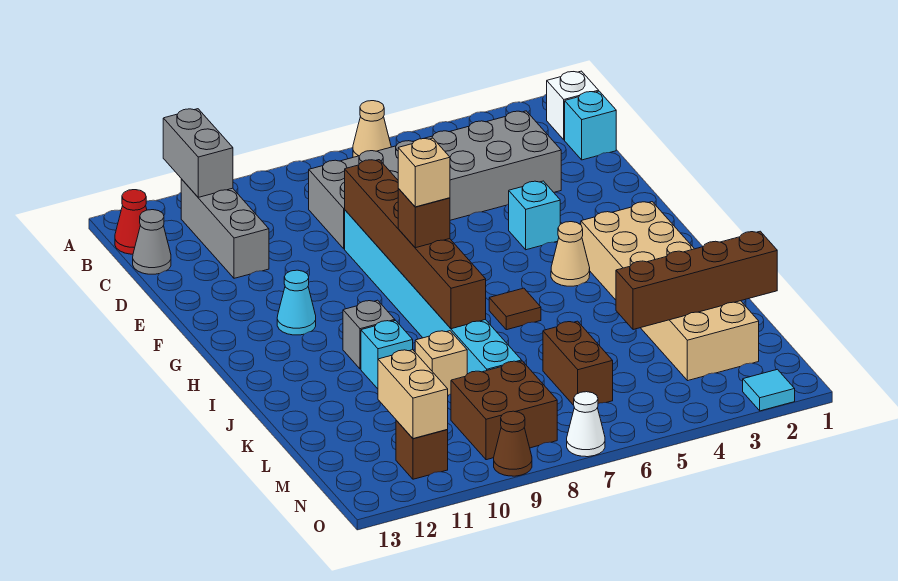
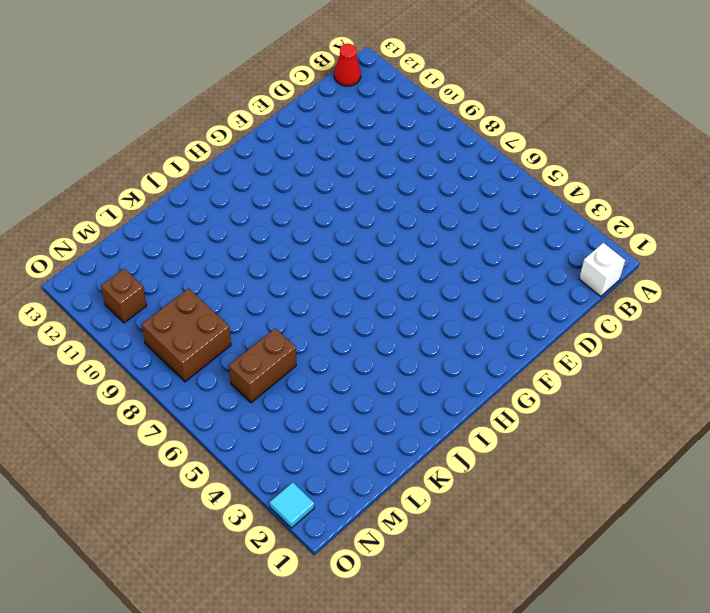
none -> tan cone A6 level 1
none -> grey brick B11:D11 level 1
none -> cyan brick C1 level 1

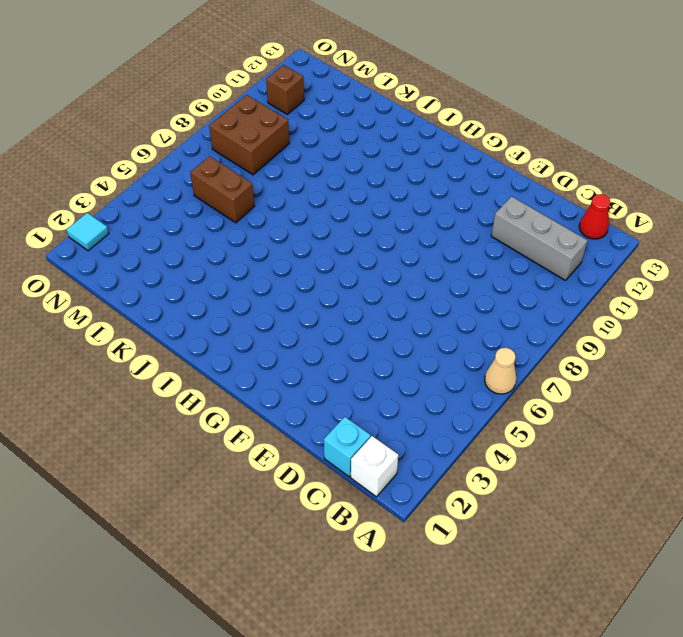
none -> grey brick C3:D8 level 1
none -> grey cone C13 level 1
none -> cyan brick E8:L8 level 1

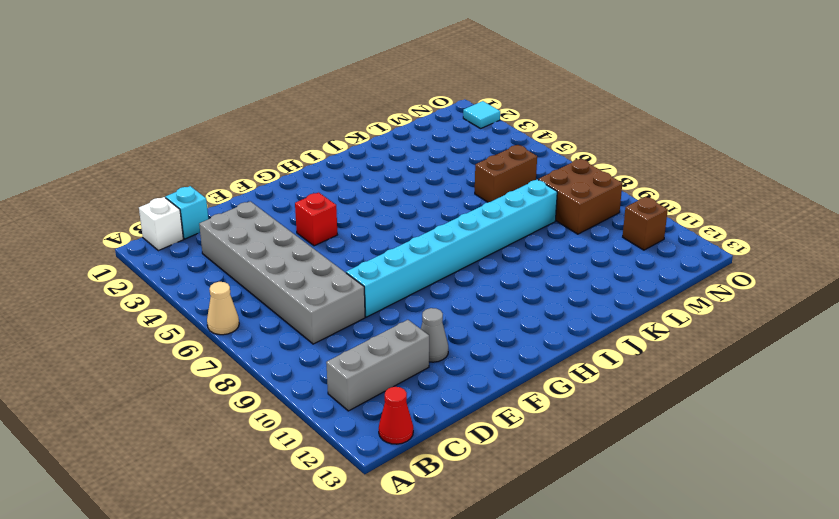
grey cone E11 level 1 -> grey cone C13 level 1
red brick F4 level 1 -> cyan brick F4 level 1
none -> cyan cone G11 level 1
none -> tan brick H2:M3 level 1
none -> tan cone H4 level 1

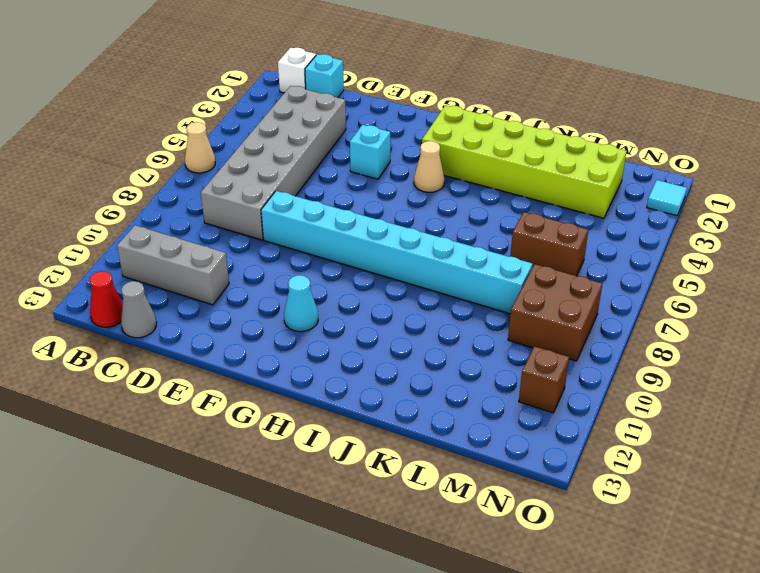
lime brick H2:M3 level 1 -> tan brick H2:M3 level 1
none -> brown tile I6 level 1
none -> grey brick I10 level 1
none -> cyan brick J10 level 1

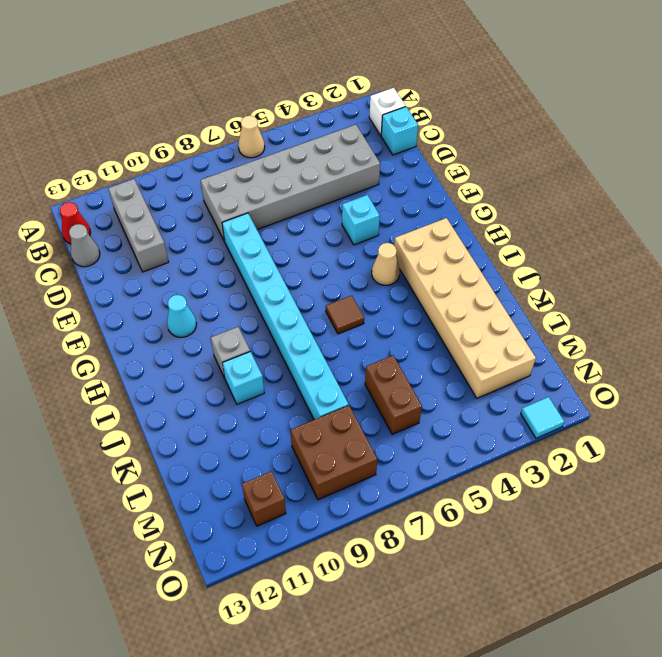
none -> tan brick K9 level 1
none -> white cone O7 level 1
none -> brown cone O9 level 1

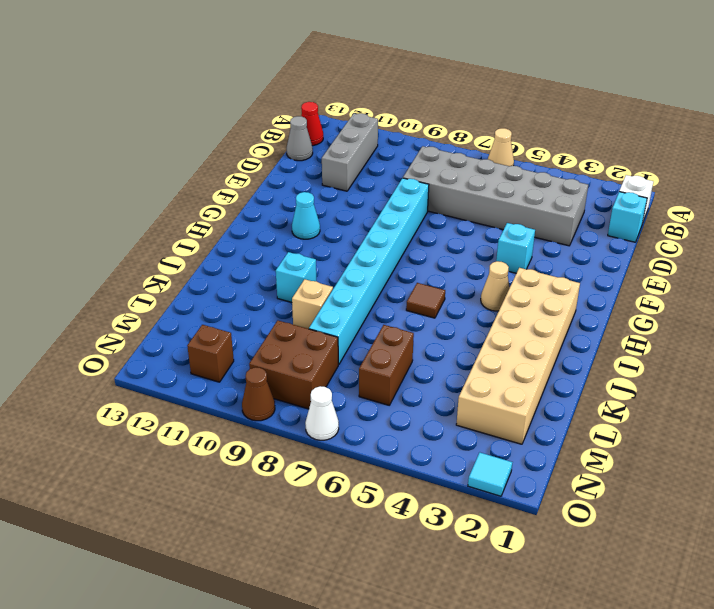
none -> grey brick I10 level 1
none -> grey brick A11:B11 level 2
none -> brown brick E8:J8 level 2

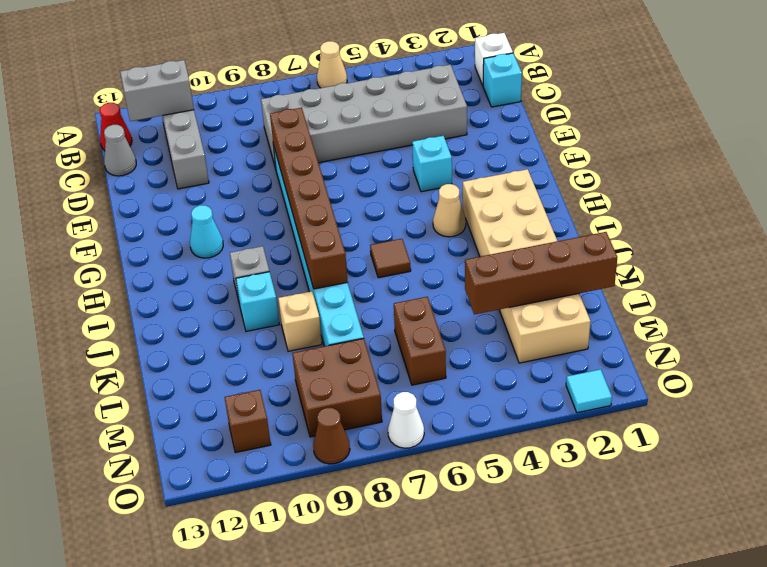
grey brick B11:B12 level 2 -> grey brick A11:B11 level 2
none -> tan brick M11:N11 level 2
none -> brown brick H8 level 3
none -> tan brick H8 level 4

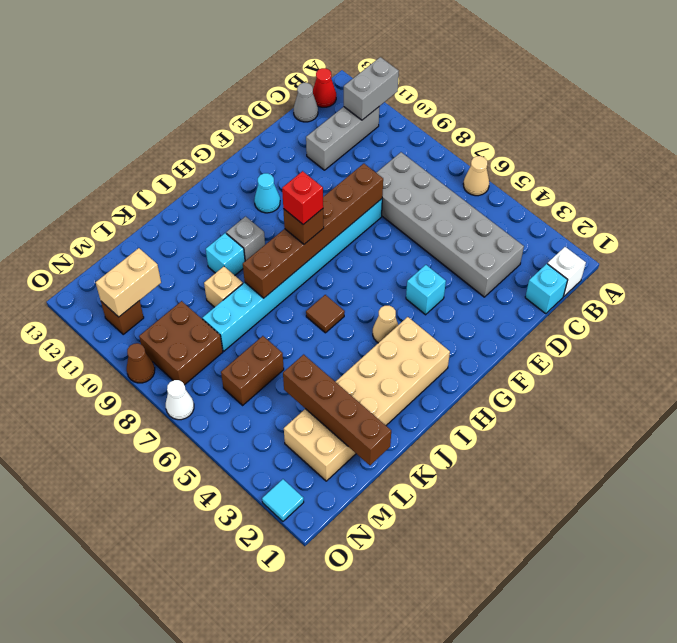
red brick H8 level 4 -> tan brick H8 level 4

